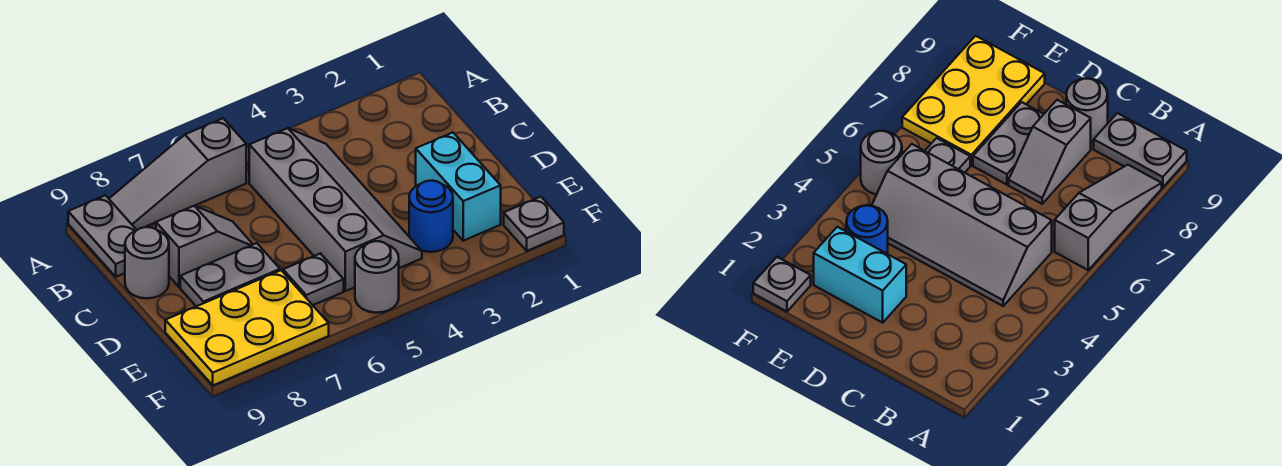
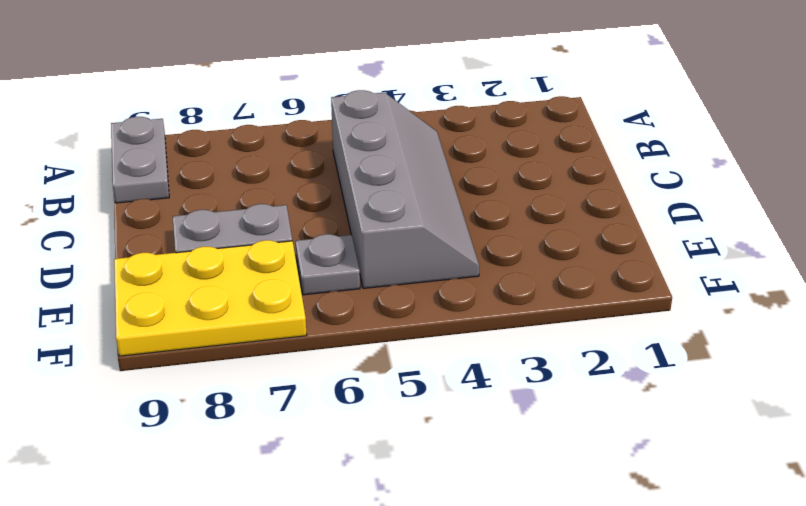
none -> grey slope A6:A8 level 1 top 6
none -> grey slope C7:C8 level 1 top 8
none -> grey round brick C9 level 1

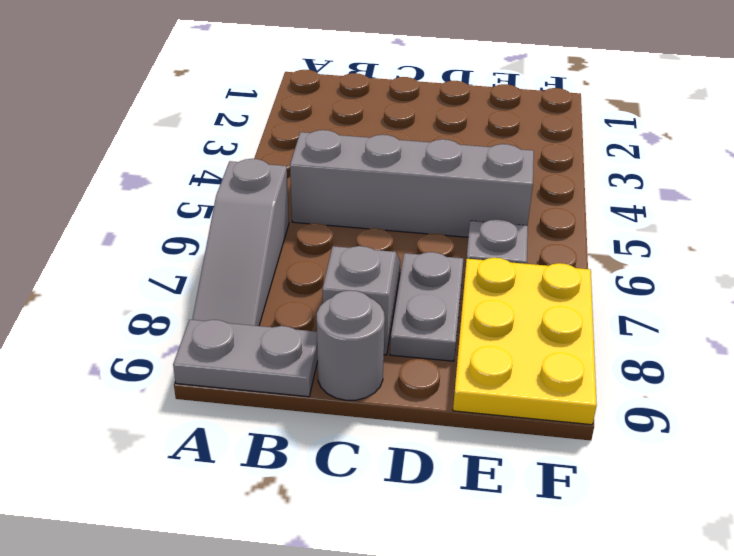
none -> cyan brick D2:E2 level 1
none -> blue round brick E3 level 1
none -> grey plate F1 level 1

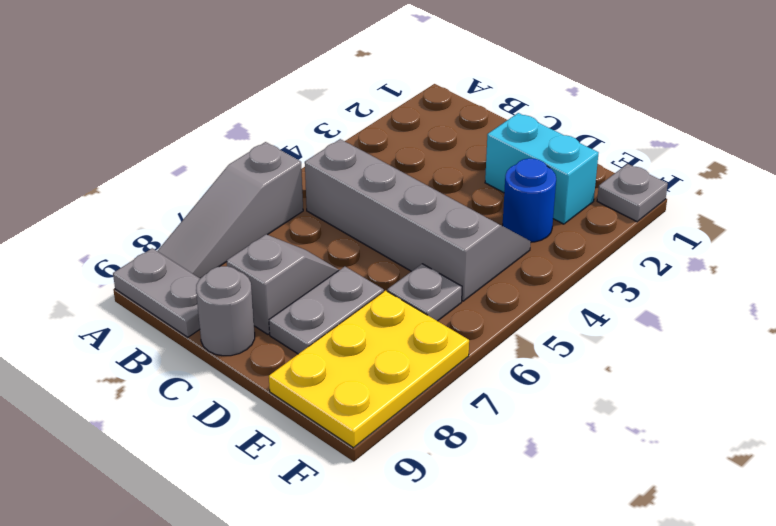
none -> grey round brick F5 level 1

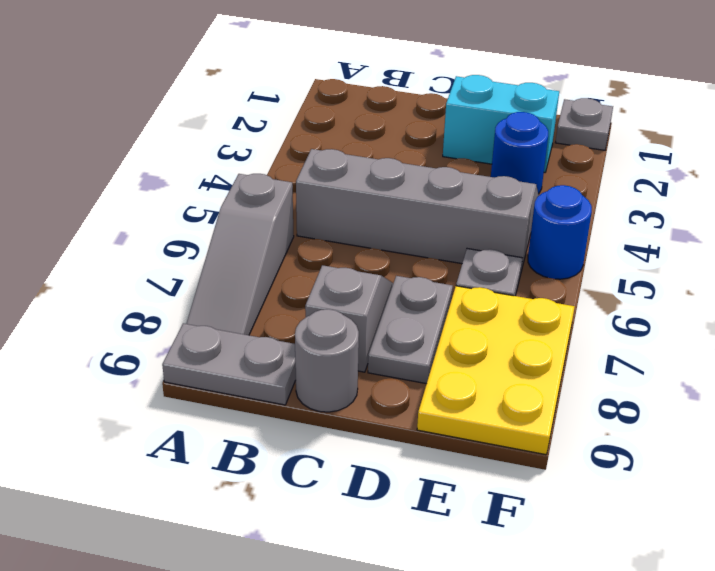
blue round brick F5 level 1 -> grey round brick F5 level 1

